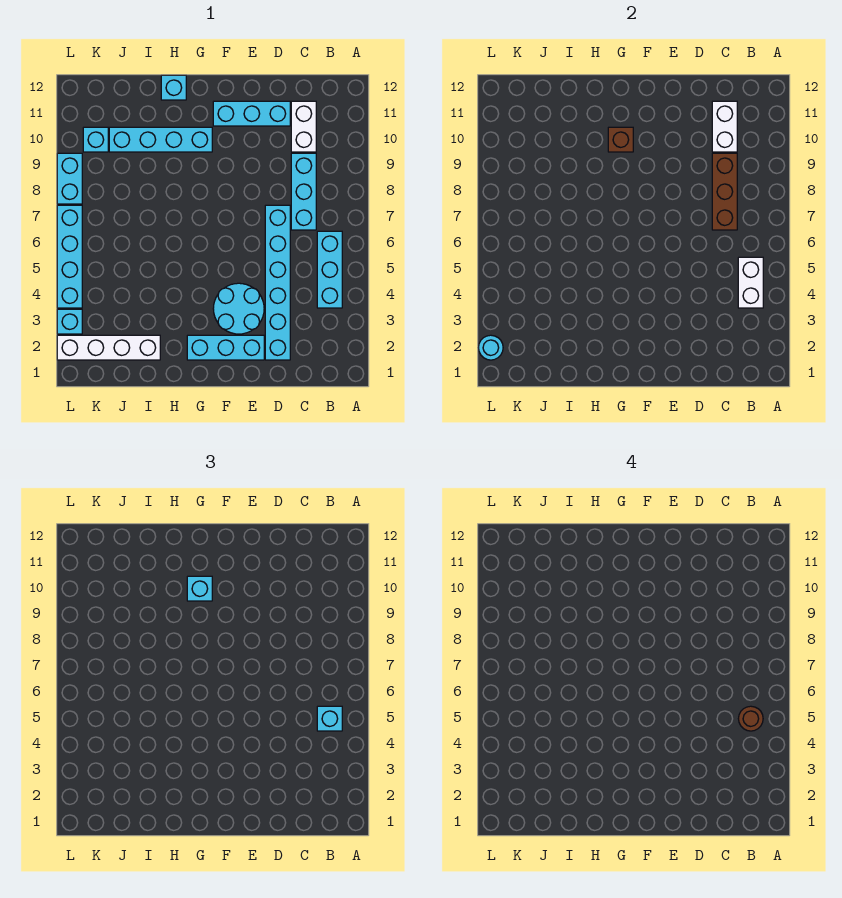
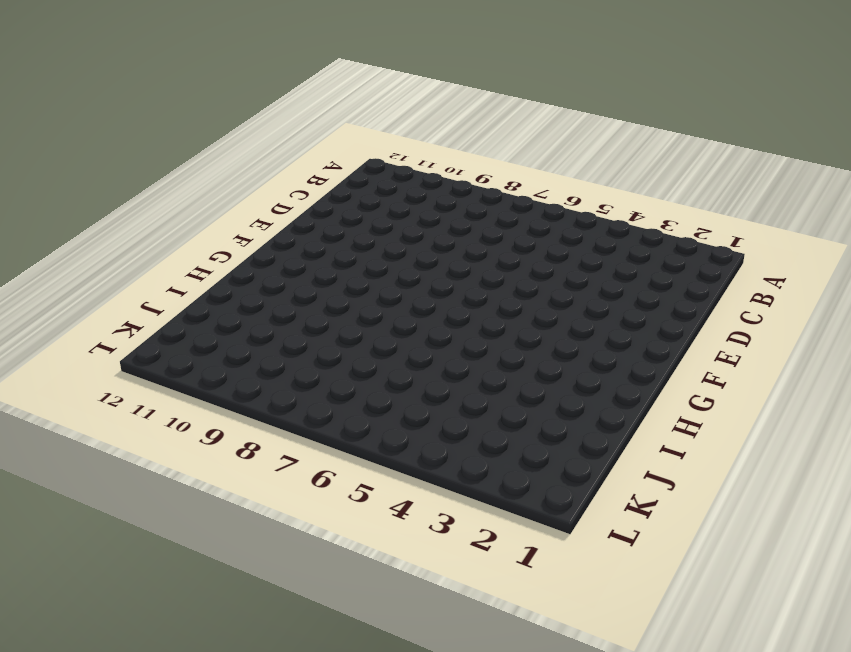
none -> cyan brick B4:B6 level 1
none -> cyan brick C7:C9 level 1
none -> white brick C10:C11 level 1

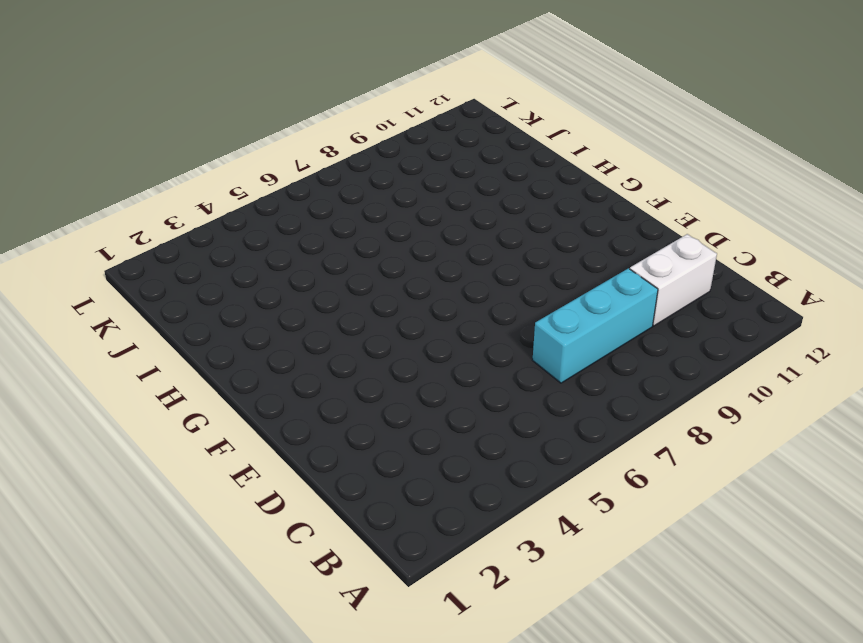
none -> cyan brick B4:B6 level 1
none -> cyan brick D2:D7 level 1
none -> cyan brick D11:F11 level 1

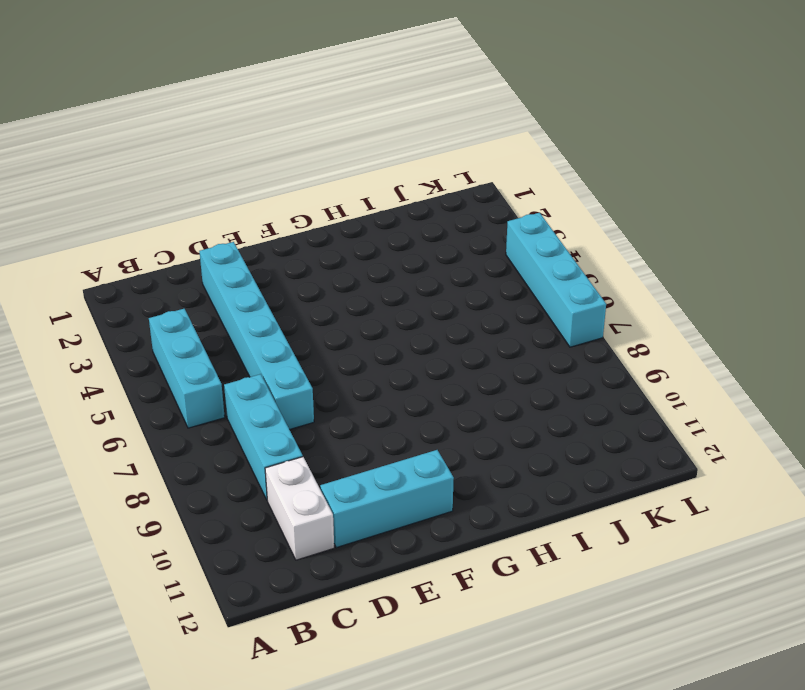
none -> cyan brick E2:G2 level 1
none -> cyan round brick E3:F4 level 1
none -> cyan brick G10:J10 level 1

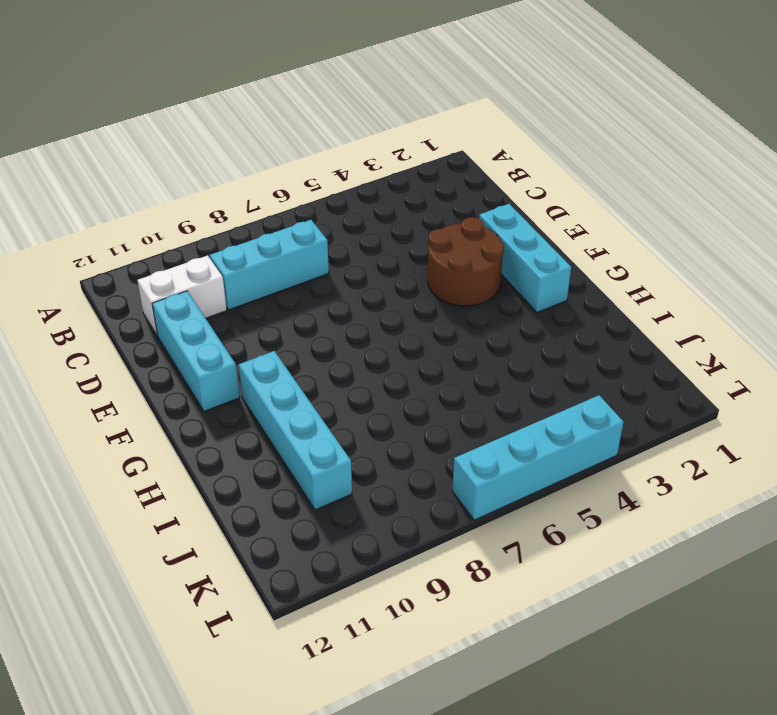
brown round brick E3:F4 level 1 -> cyan round brick E3:F4 level 1
none -> cyan brick B4:B6 level 1
none -> cyan brick D2:D7 level 1
none -> cyan brick H12 level 1

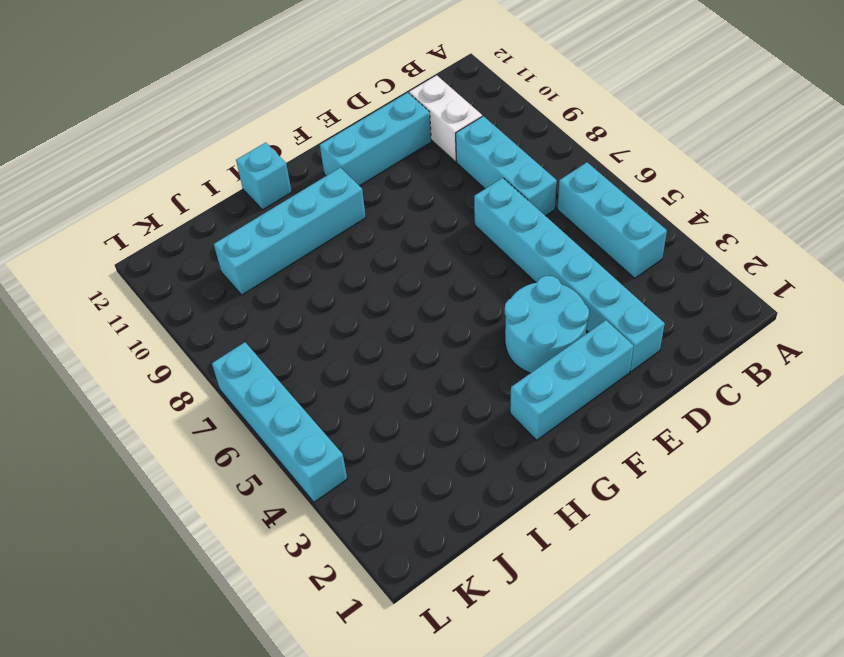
none -> white brick I2:L2 level 1
none -> cyan brick K10 level 1
none -> cyan brick L3 level 1

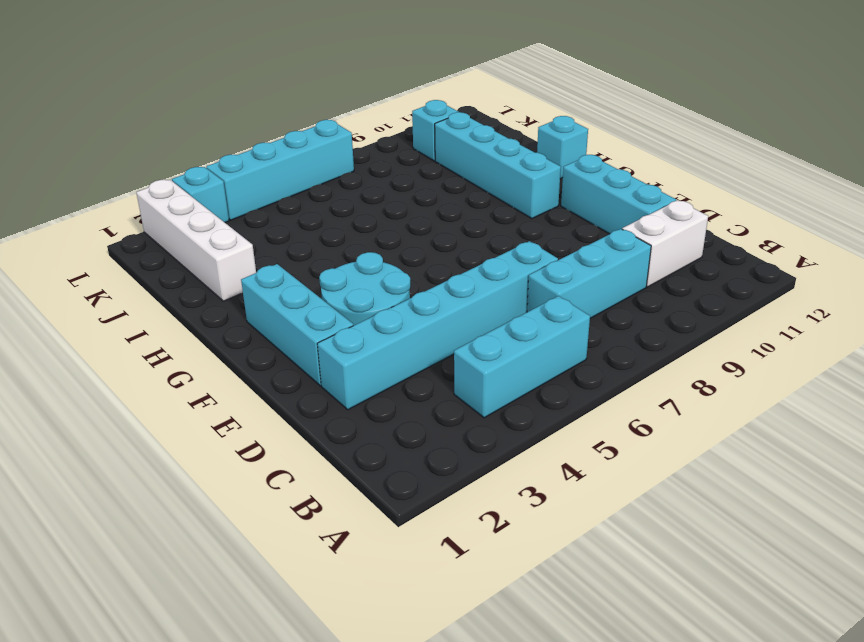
none -> cyan brick L8:L9 level 1
none -> white brick B4:B5 level 2
none -> brown brick C7:C9 level 2

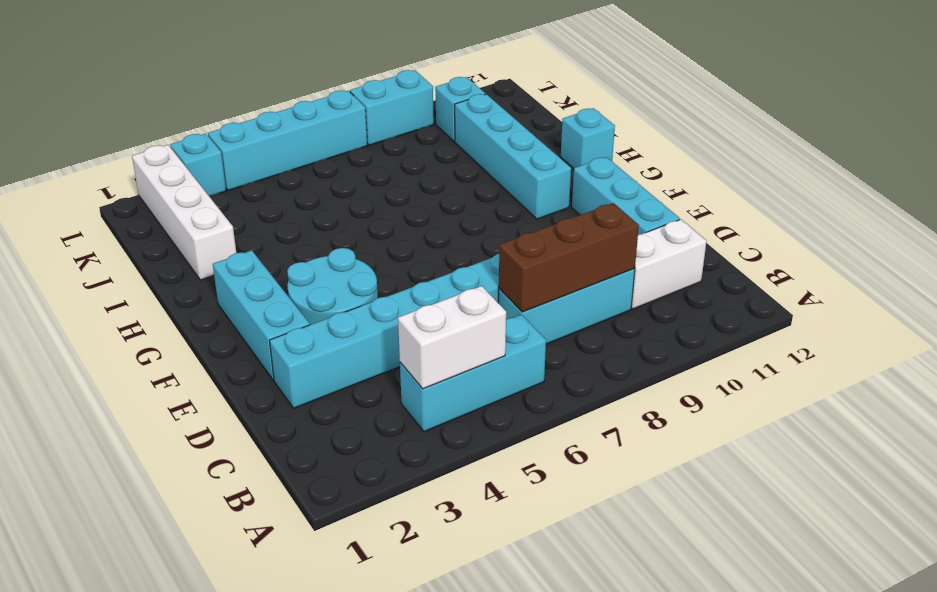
none -> white brick C10:C11 level 2
none -> brown brick G10 level 2
none -> cyan round brick L2 level 2

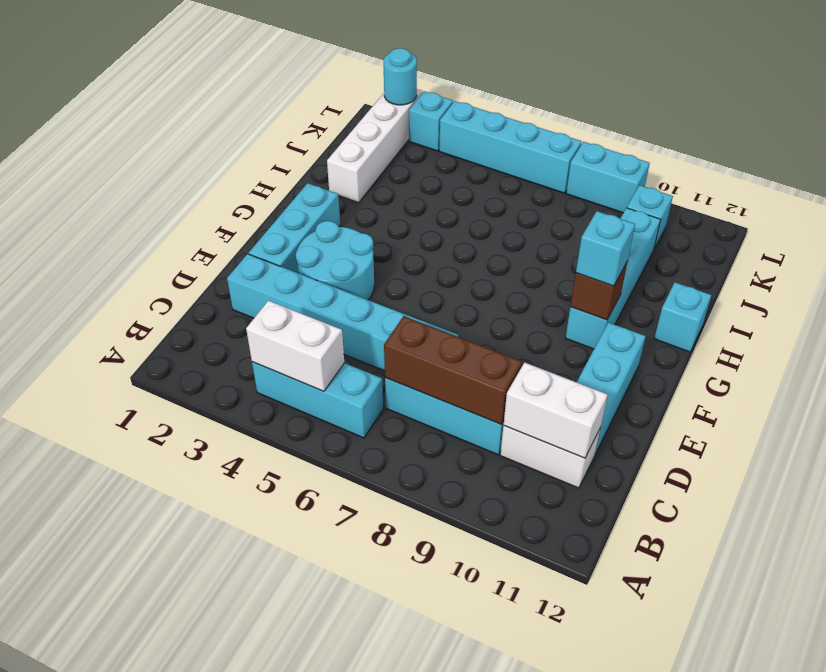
none -> cyan brick B5 level 3
none -> brown round brick B5 level 4

